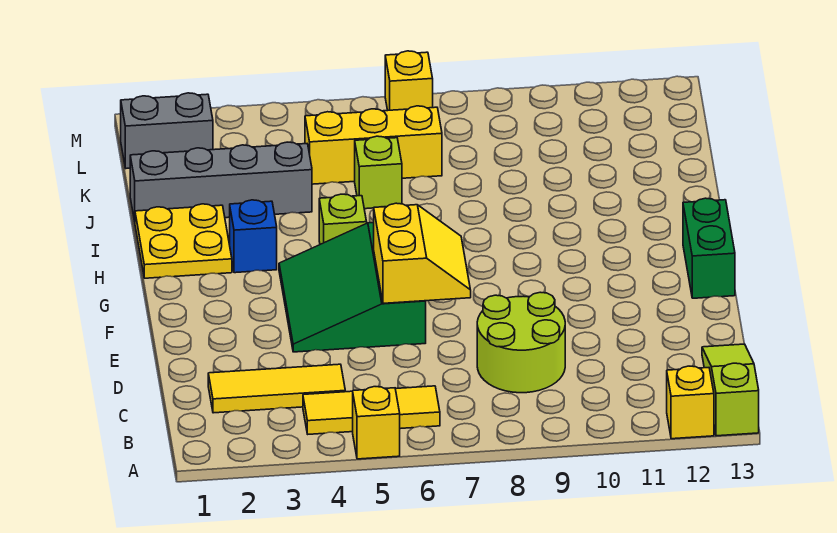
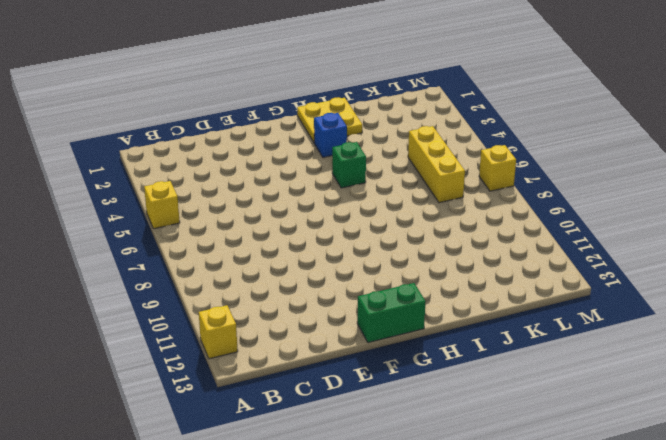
green brick H5 level 1 -> lime brick H5 level 1
none -> lime slope A13:C13 level 1 top A
none -> yellow tile B4:B6 level 1
none -> yellow tile C2:C4 level 1

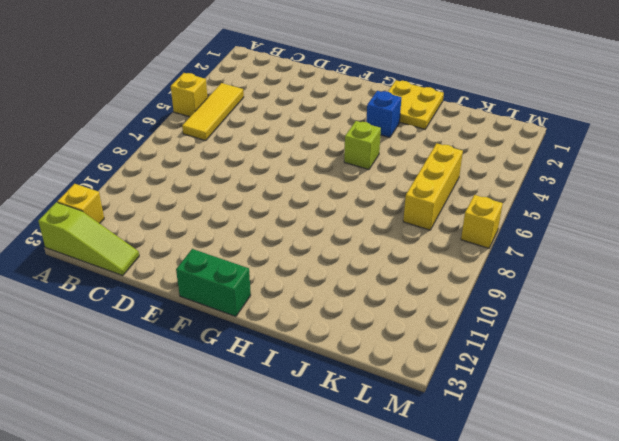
none -> yellow tile C2:C4 level 1
none -> lime round brick C8:D9 level 1
none -> green slope E4:G6 level 1 top 6

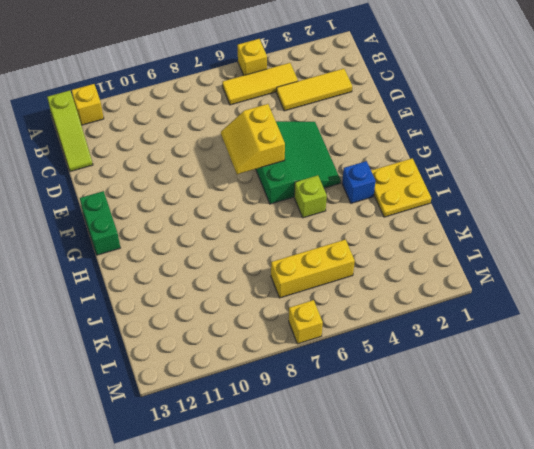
none -> lime round brick C8:D9 level 1
none -> grey brick J1:J4 level 1
none -> lime brick J6 level 1

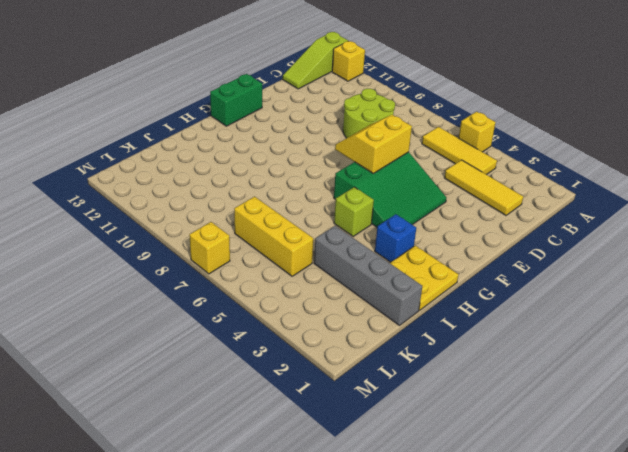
none -> lime brick J6 level 1
none -> grey brick L1:L2 level 1

